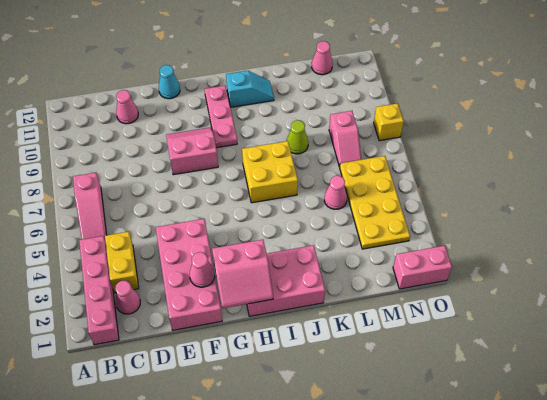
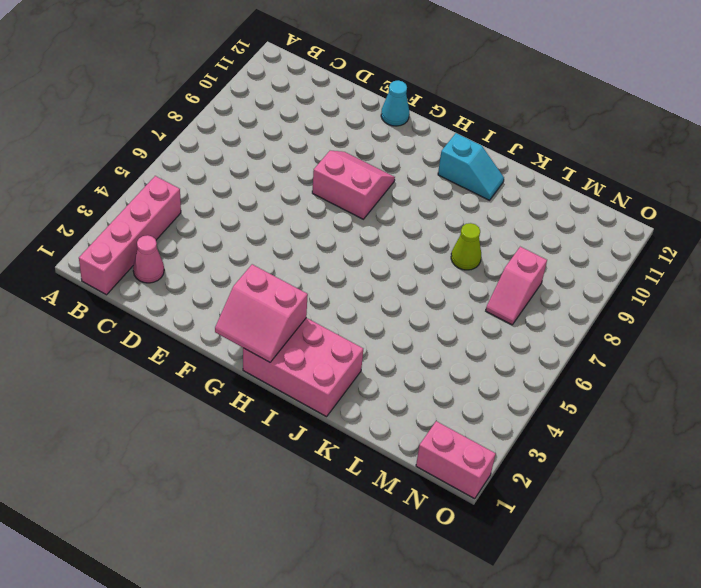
none -> pink slope B5:B7 level 1 top 7
none -> yellow brick C3:C4 level 1
none -> pink cone D11 level 1

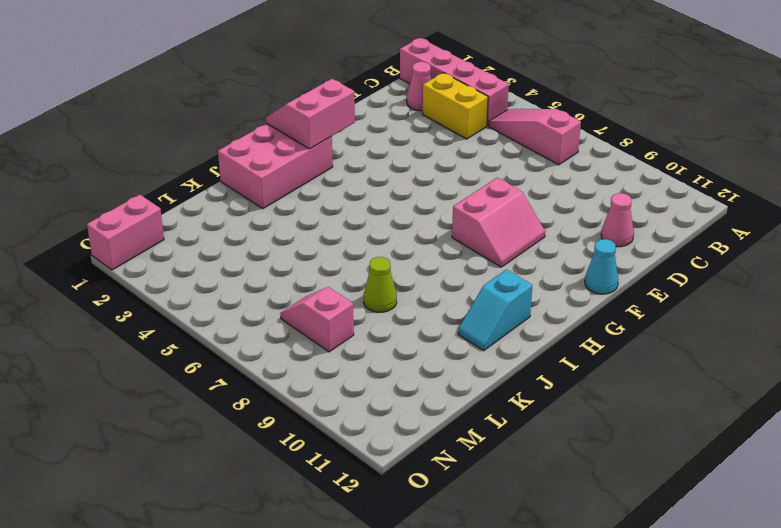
none -> pink brick E1:F4 level 1
none -> pink plate H9:H11 level 1
none -> yellow brick I6:J7 level 1

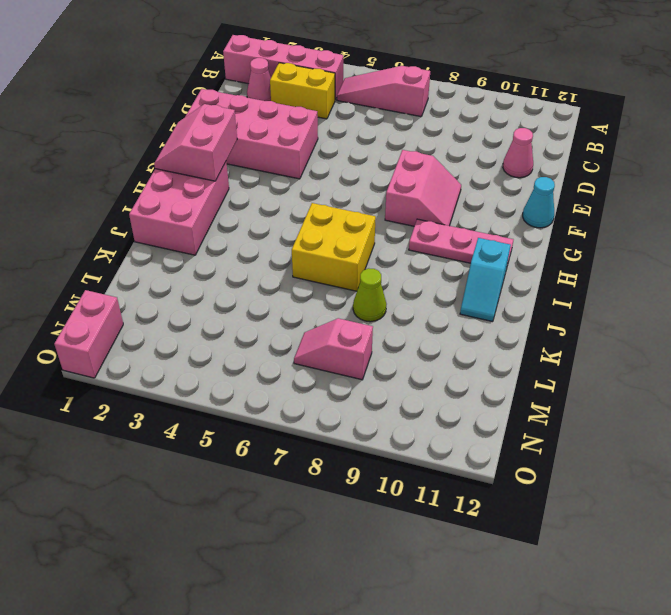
none -> pink cone L5 level 1
none -> yellow plate M3:N6 level 1
none -> pink cone M12 level 1

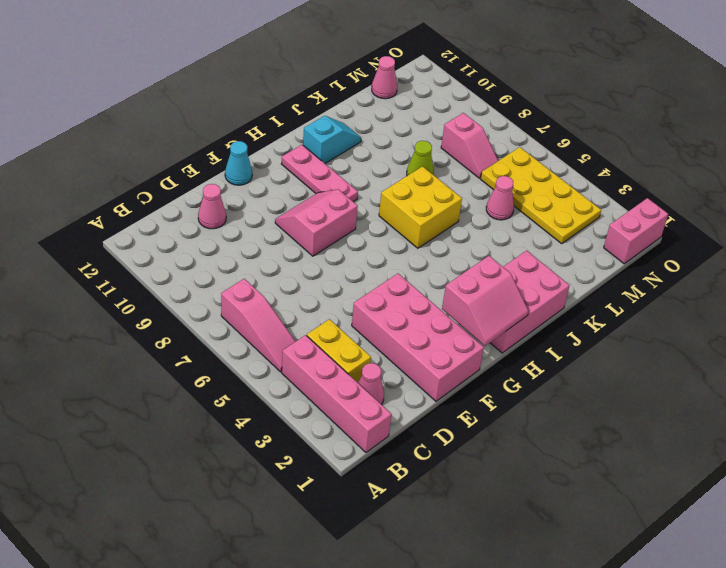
none -> yellow brick O8 level 1
none -> pink cone F2 level 2

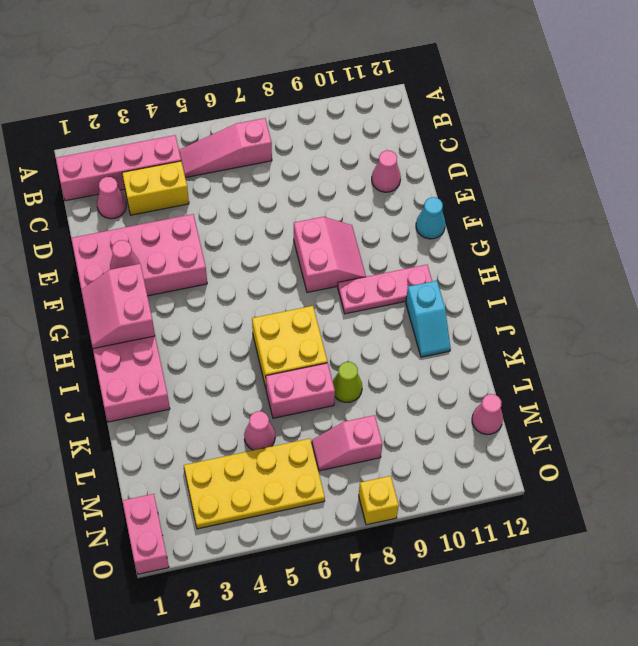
pink brick K6:K7 level 1 -> none

